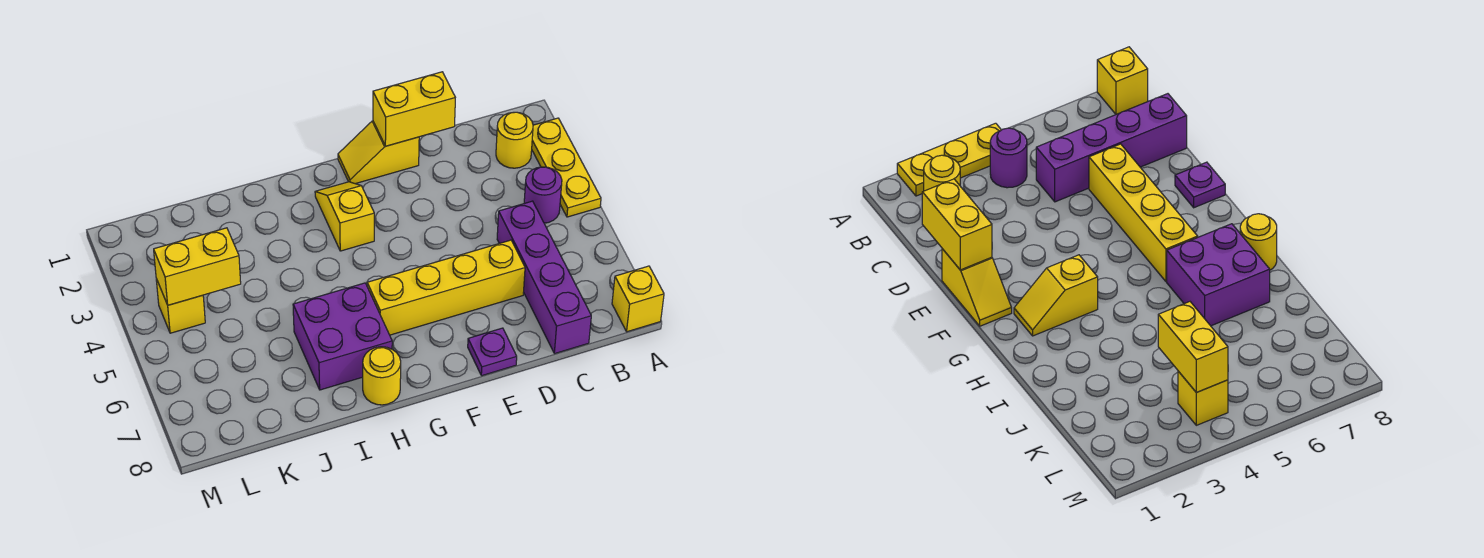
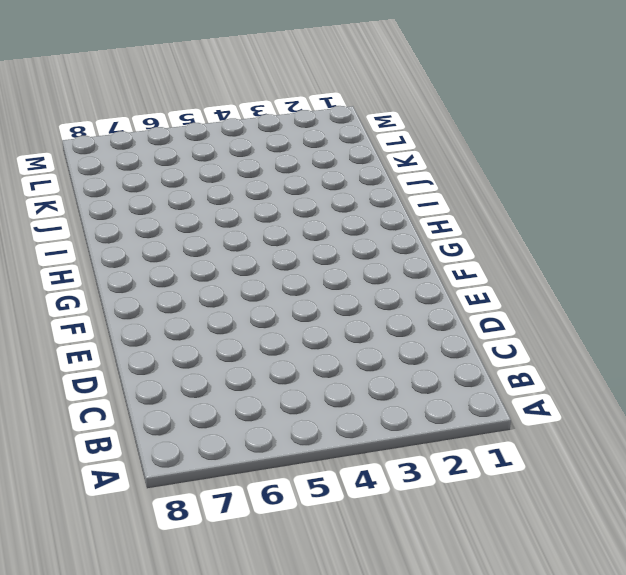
none -> yellow plate A2:A4 level 1
none -> yellow brick A8 level 1
none -> yellow round brick B2 level 1

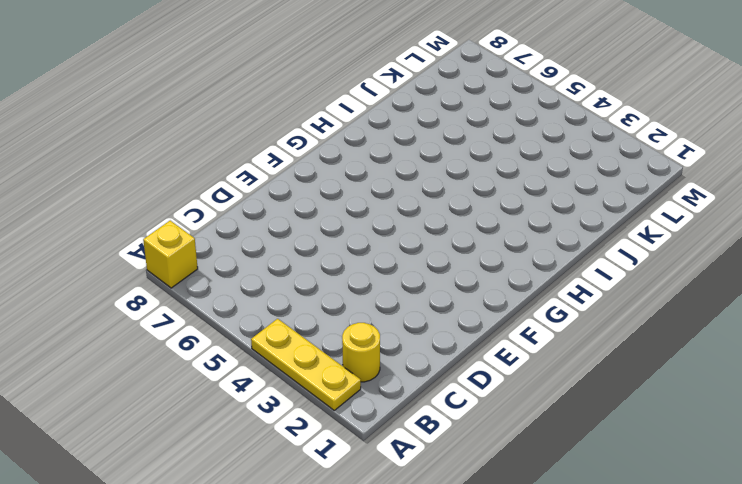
none -> purple round brick B4 level 1
none -> purple brick C5:C8 level 1
none -> yellow brick D6:G6 level 1

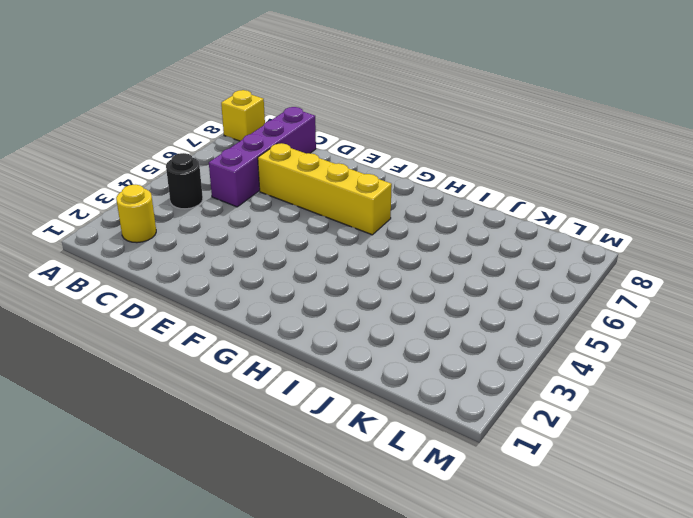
black round brick B4 level 1 -> purple round brick B4 level 1
none -> yellow plate A2:A4 level 1
none -> yellow slope E1:F1 level 1 top E
none -> purple plate E8 level 1

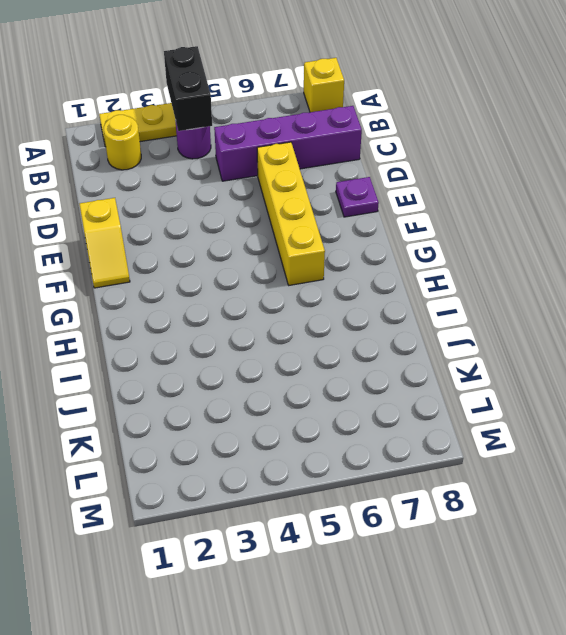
black brick A4:B4 level 2 -> none
none -> yellow slope G2:G3 level 1 top 3
none -> purple brick H6:I7 level 1
none -> yellow round brick H8 level 1

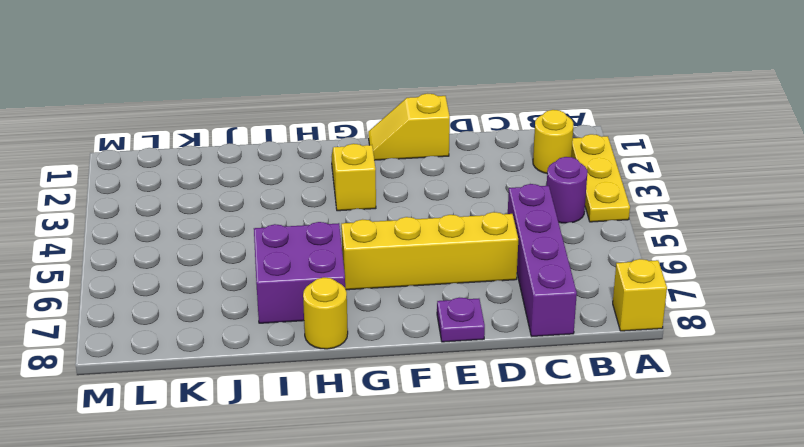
none -> yellow brick L4 level 1
none -> yellow brick D1:E1 level 2
none -> yellow brick K4:L4 level 2

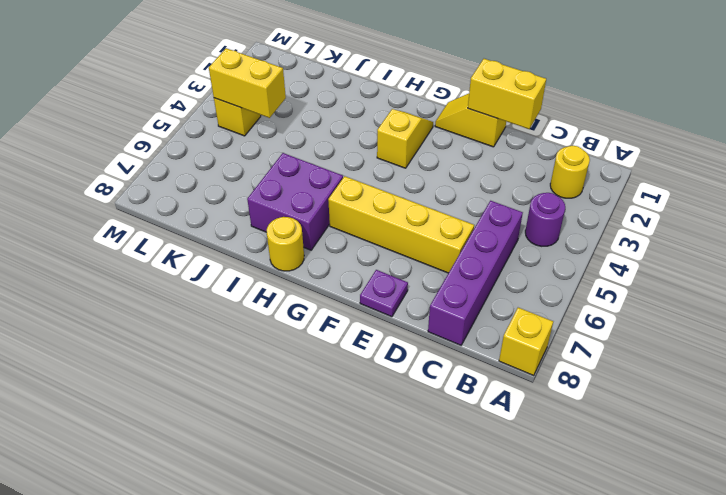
none -> yellow plate A2:A4 level 1

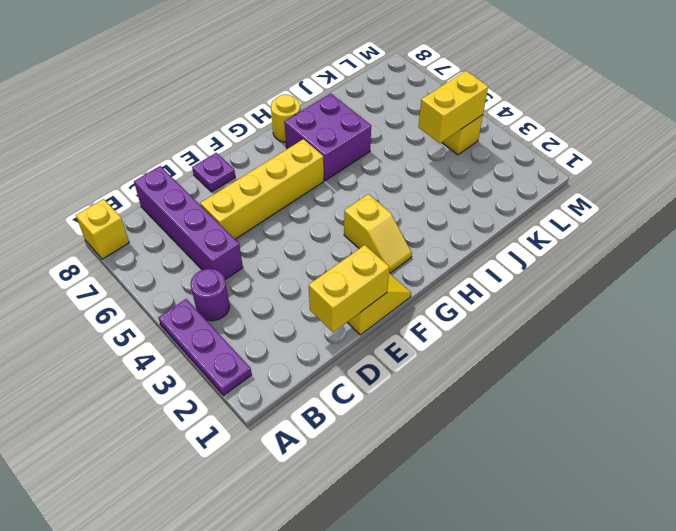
purple plate A2:A4 level 1 -> yellow plate A2:A4 level 1
none -> yellow round brick B2 level 1

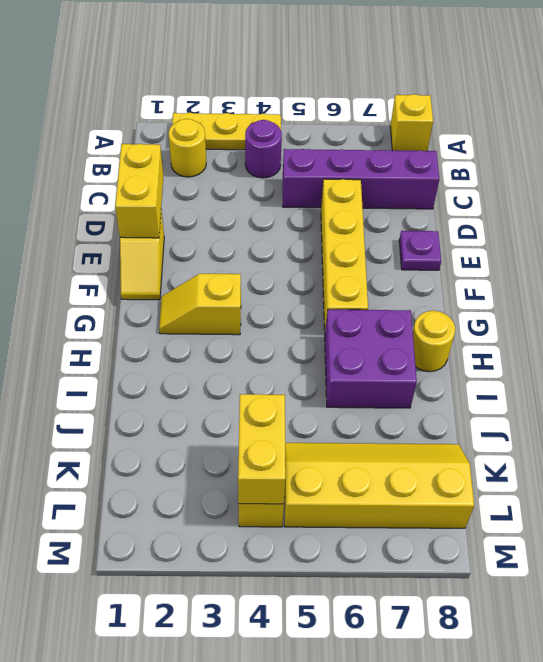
yellow slope K5:L8 level 1 top L -> none

